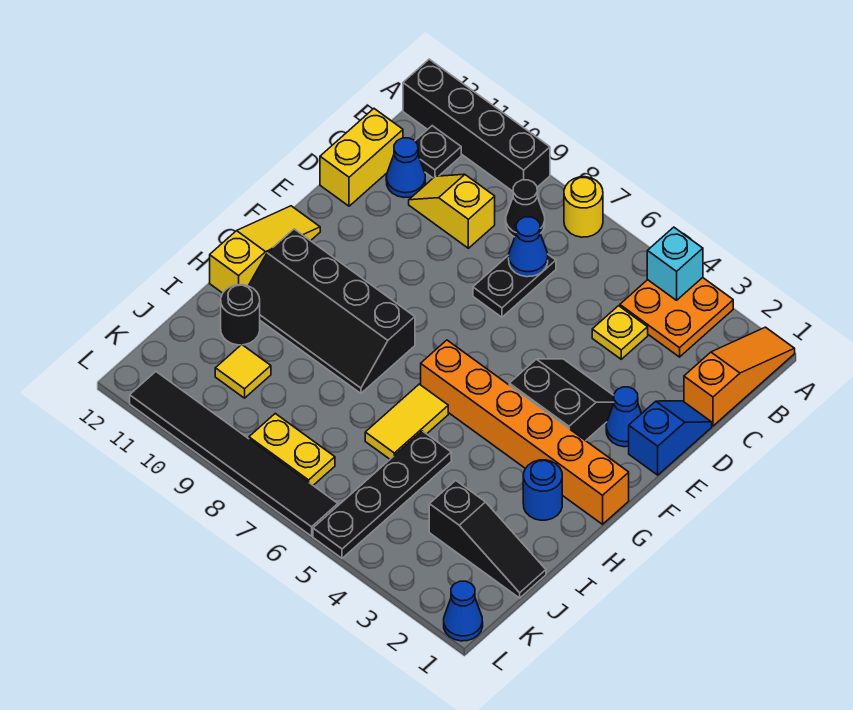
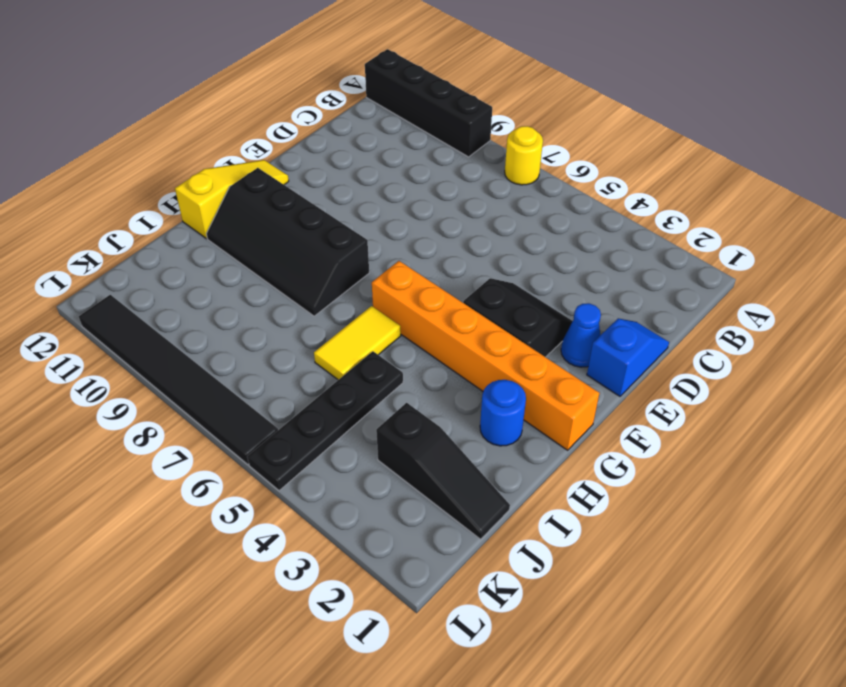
none -> orange slope A1:C1 level 1 top C
none -> orange plate A3:B4 level 1
none -> black cone B8 level 1

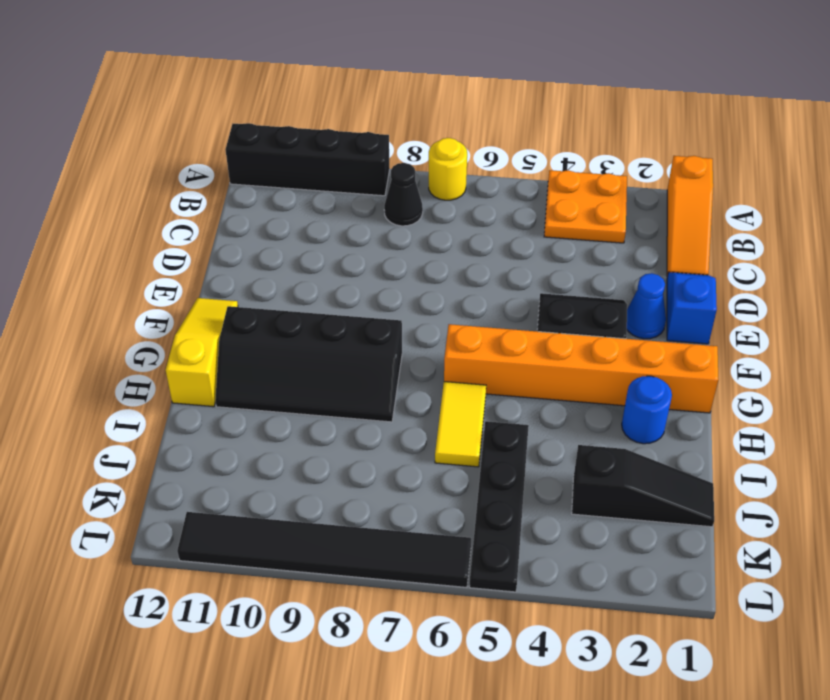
orange slope A1:C1 level 1 top A -> orange slope A1:C1 level 1 top C
none -> black plate B11 level 1
none -> yellow plate C4 level 1
none -> black plate C7:D7 level 1

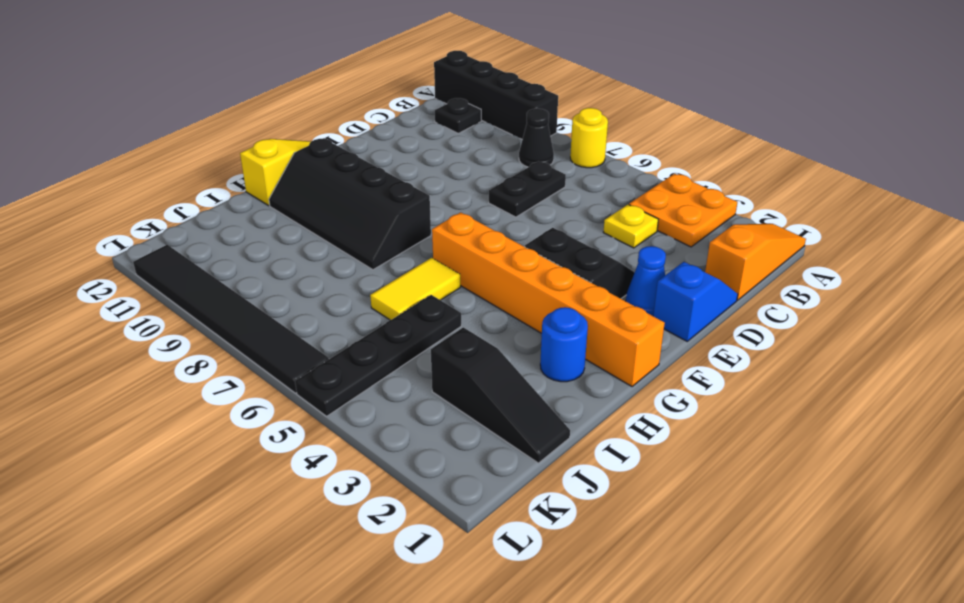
none -> yellow slope C9:C10 level 1 top 9
none -> blue cone C11 level 1
none -> yellow brick C12:D12 level 1

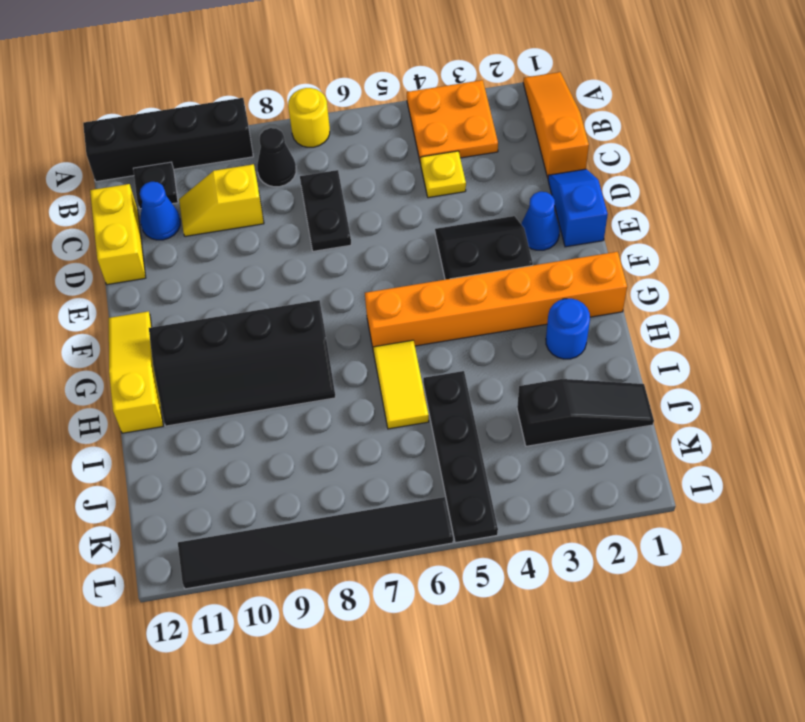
none -> black round brick I11 level 1
none -> yellow tile J10 level 1
none -> yellow plate K7:K8 level 1

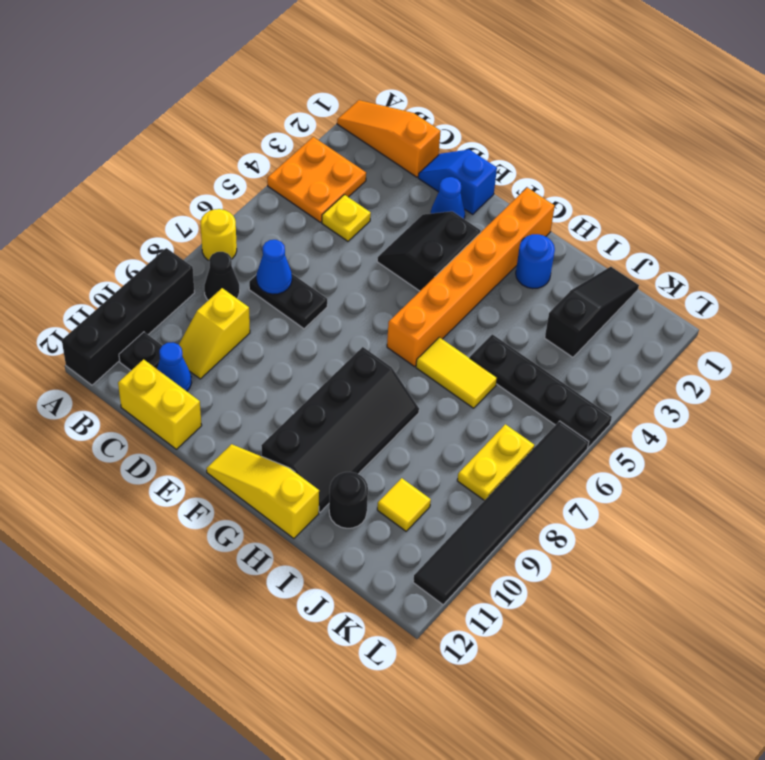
none -> blue cone L1 level 1
none -> cyan brick A4 level 2

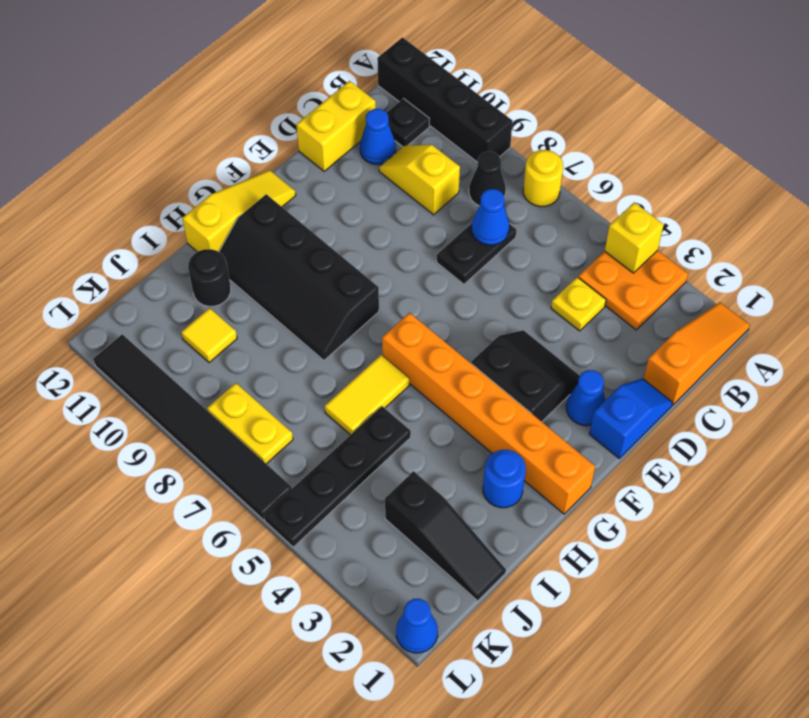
yellow brick A4 level 2 -> cyan brick A4 level 2

